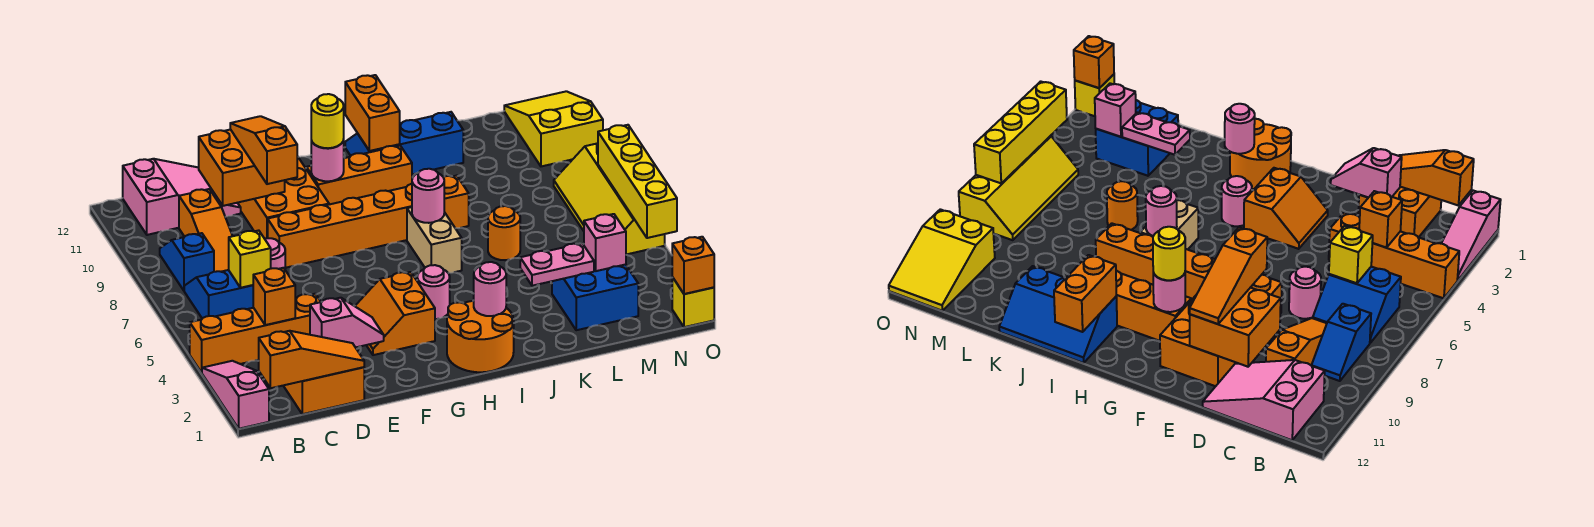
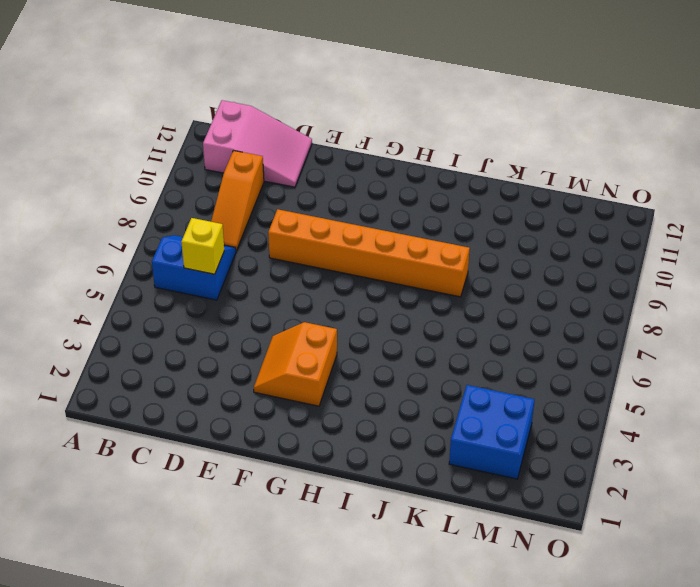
none -> pink slope A1:A3 level 1 top 1
none -> orange brick A4:D4 level 1
none -> blue slope B8:B9 level 1 top 8
none -> orange brick C1:D2 level 1

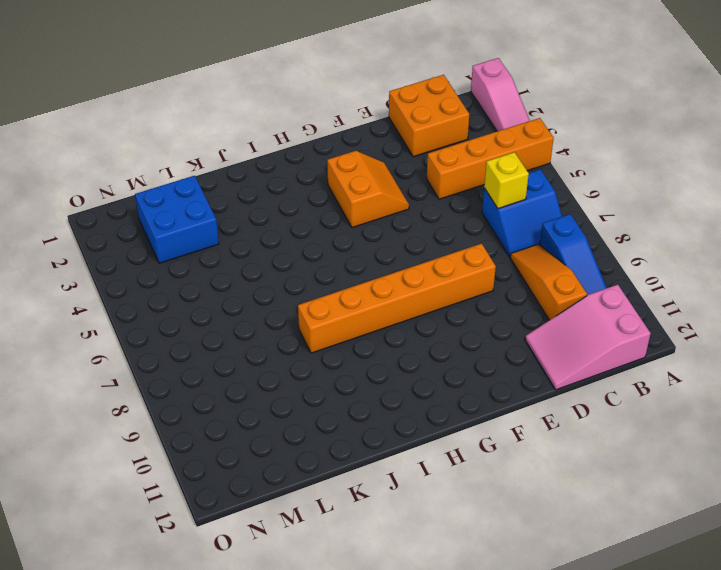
blue slope B8:B10 level 1 top 8 -> blue slope B8:B9 level 1 top 8
none -> pink round brick D7 level 1
none -> orange brick E9:F11 level 1
none -> orange brick G10:I10 level 1
none -> orange round brick H1:I2 level 1

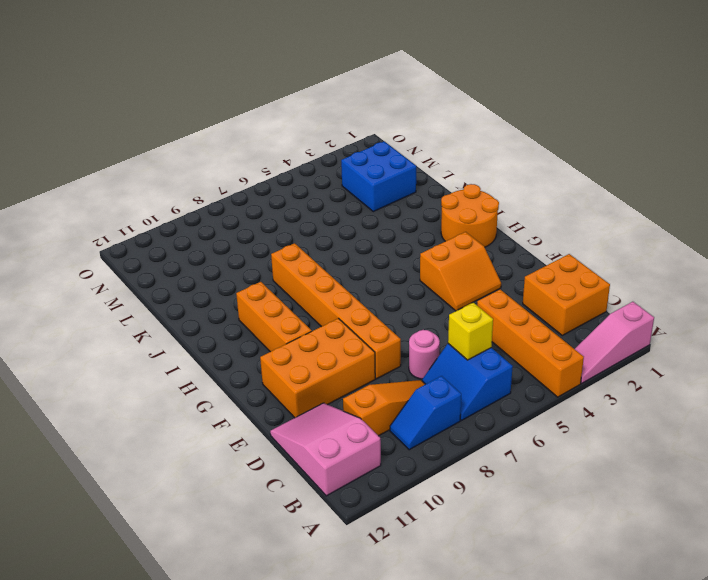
none -> pink round brick H4 level 1
none -> tan brick I6:I7 level 1
none -> blue slope I11:K12 level 1 top 11
none -> orange round brick K6 level 1

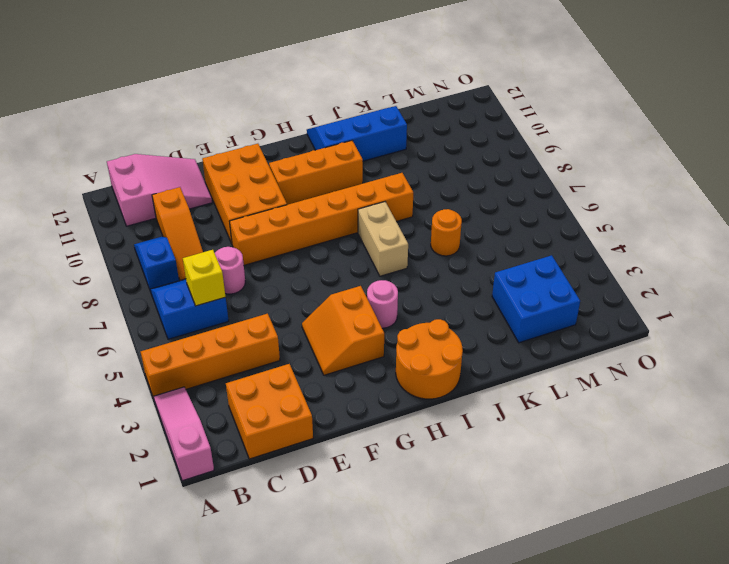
none -> yellow slope N5:O8 level 1 top O
none -> yellow slope N10:O12 level 1 top 10
none -> yellow brick O1 level 1
none -> orange slope B1:D1 level 2 top B

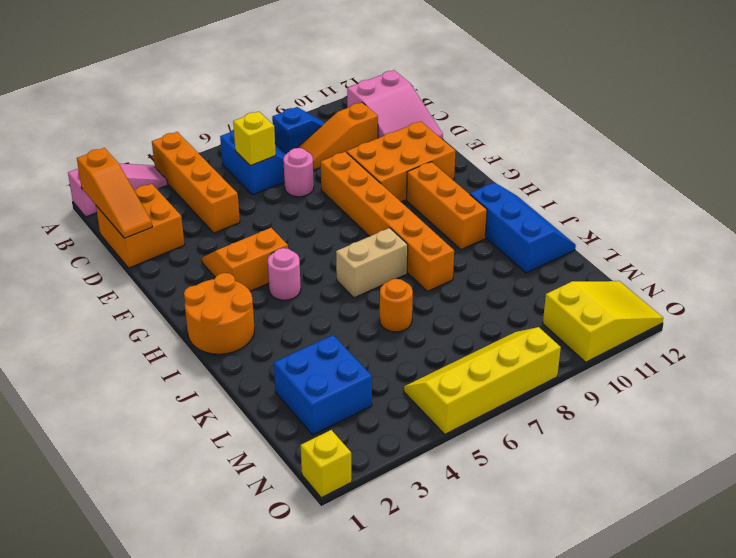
none -> orange brick C4 level 2
none -> pink slope D2:E2 level 2 top D
none -> orange brick D10:E11 level 2
none -> pink round brick G10 level 2

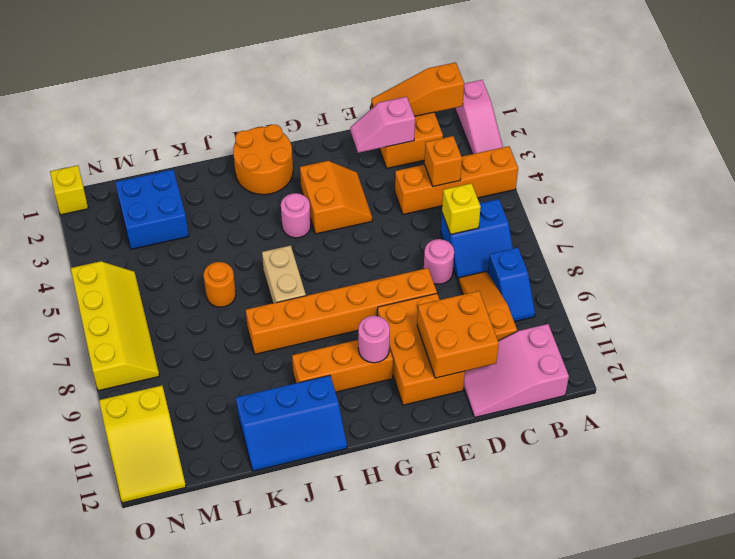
none -> pink round brick I2 level 2
none -> pink round brick I7 level 2
none -> orange brick I11:I12 level 2
none -> pink plate K3:L3 level 2

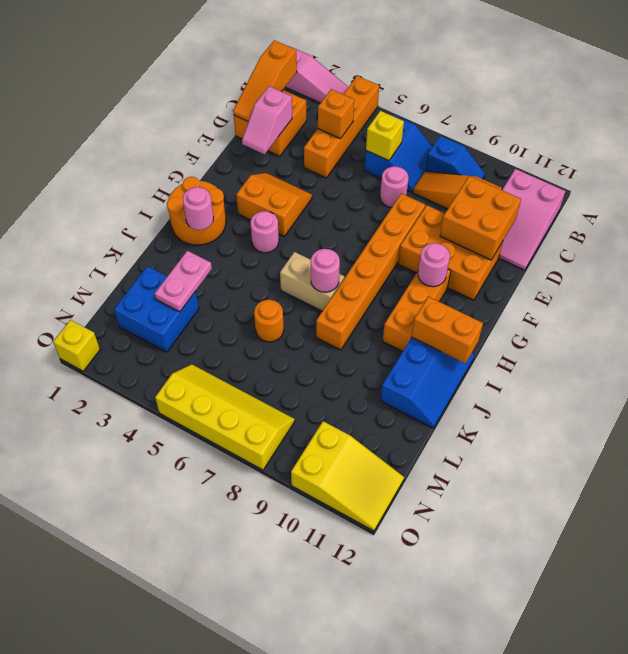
none -> pink brick M3 level 2
none -> orange brick O1 level 2
none -> yellow brick O4:O7 level 2
none -> orange slope E9:E11 level 3 top 9

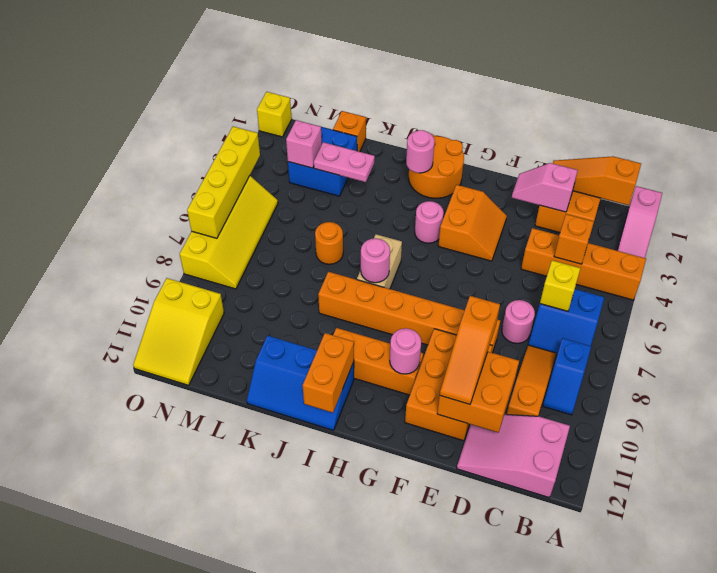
orange brick L1 level 1 -> orange brick O1 level 2
none -> yellow round brick G10 level 3

